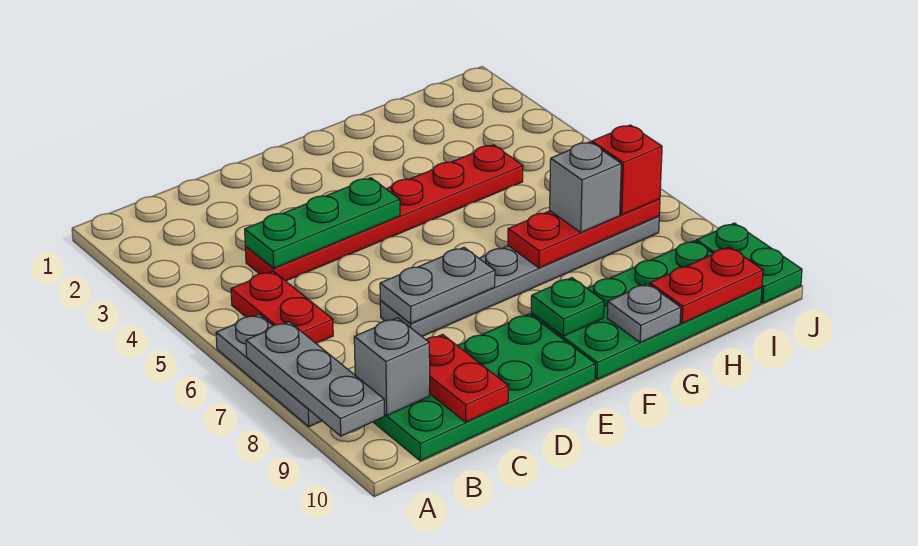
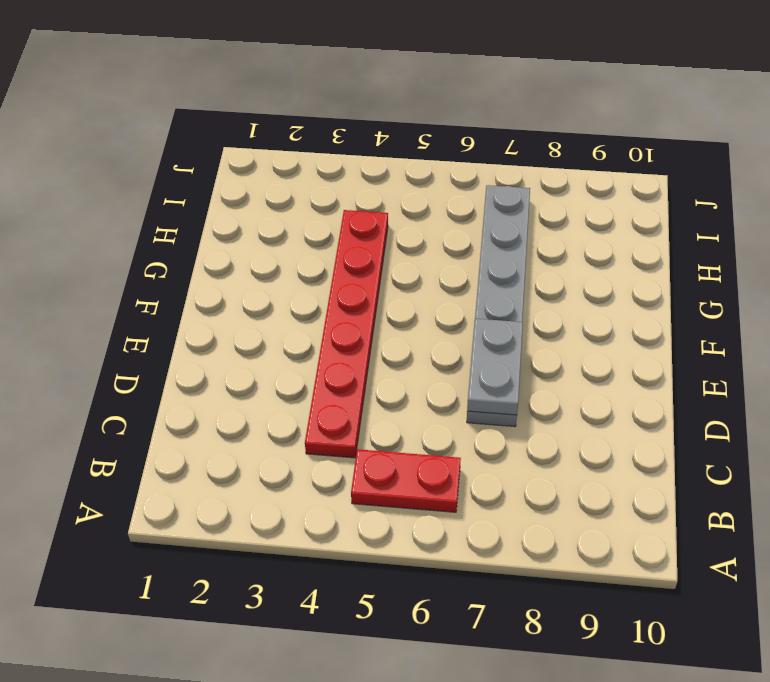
none -> grey plate A6:A8 level 1
none -> green plate B9:E10 level 1
none -> green plate F9:I10 level 1

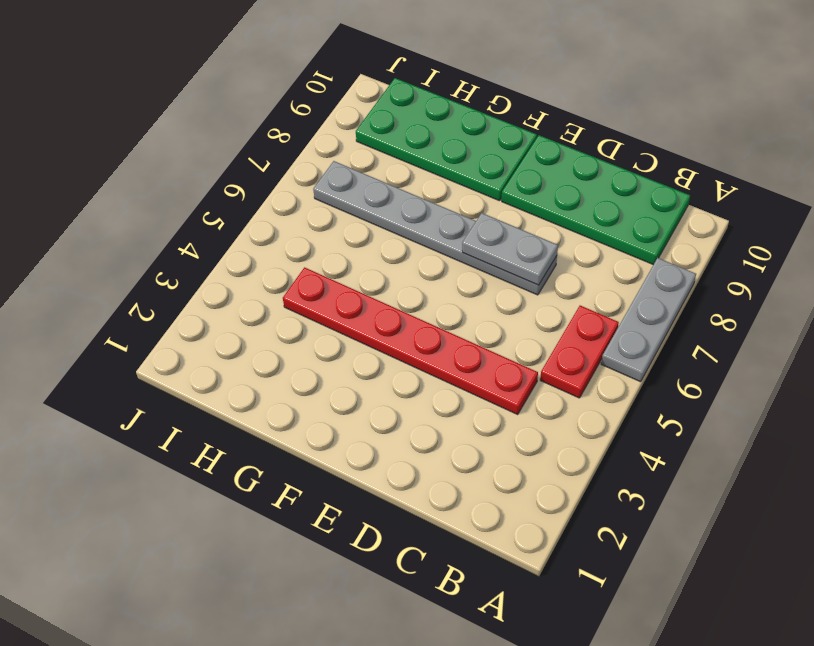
none -> green plate J9:J10 level 1
none -> grey plate A7:A9 level 2
none -> grey brick B9 level 2

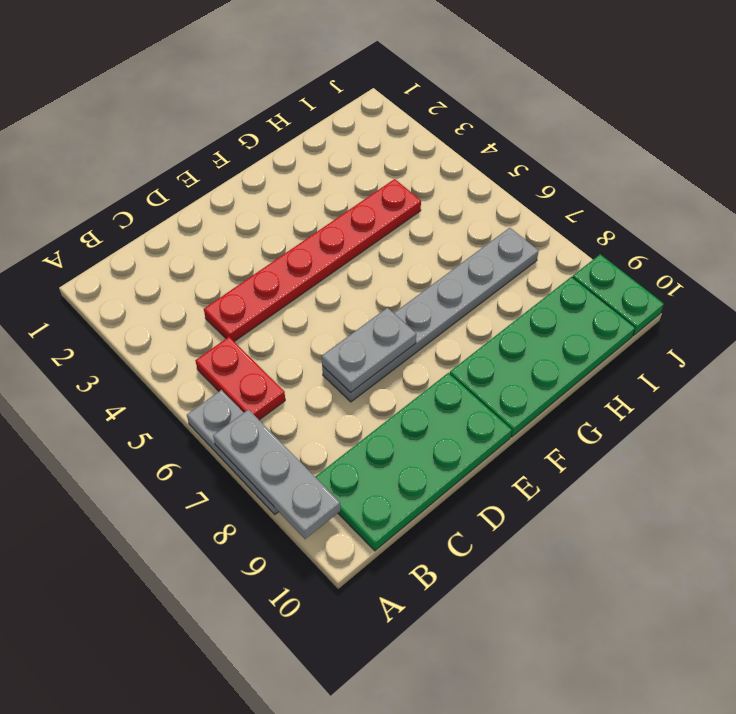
none -> grey brick B9 level 2
none -> green plate C4:E4 level 2
none -> red plate C9:C10 level 2

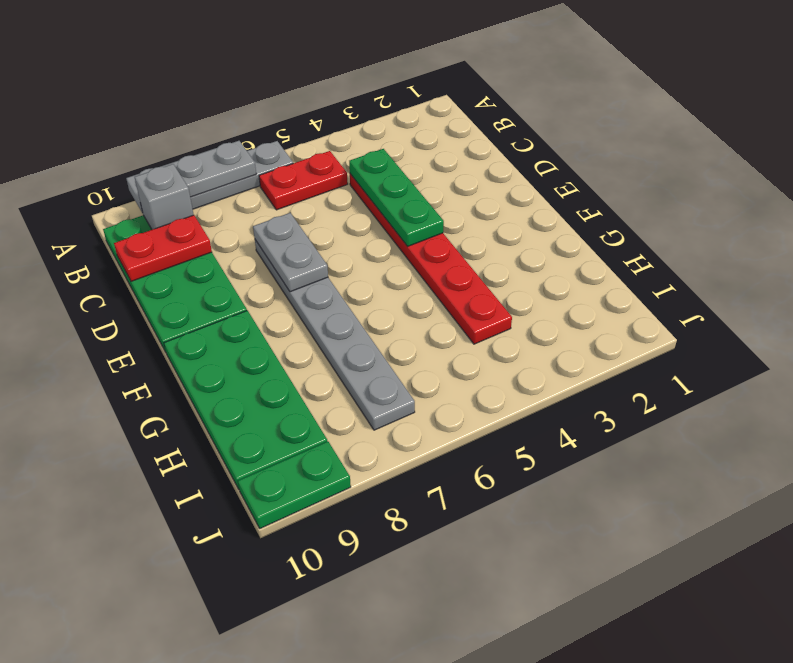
none -> green plate F9 level 2
none -> red plate G7:I7 level 2
none -> grey plate G10 level 2

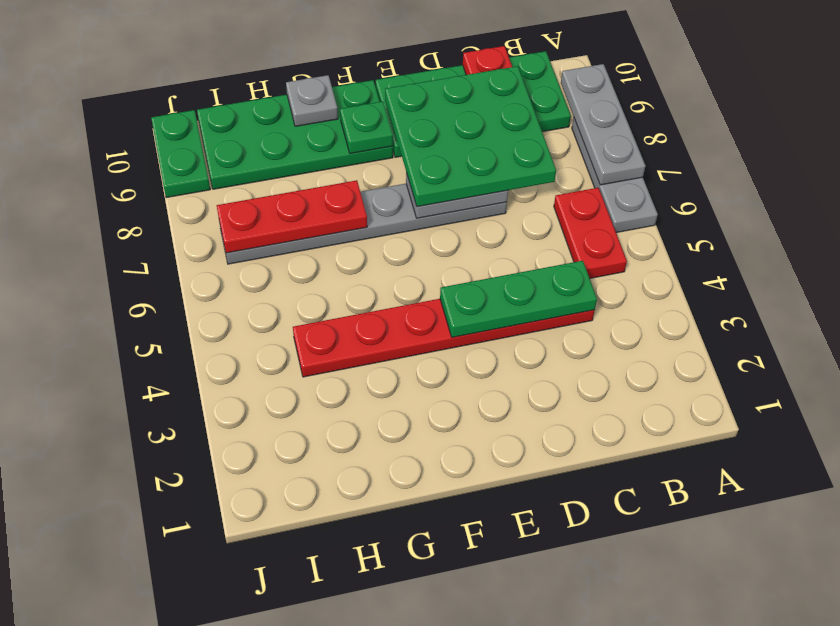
green plate C7:E9 level 3 -> none
none -> grey brick B9 level 2
none -> red plate H10:I10 level 2
none -> grey brick H7 level 3

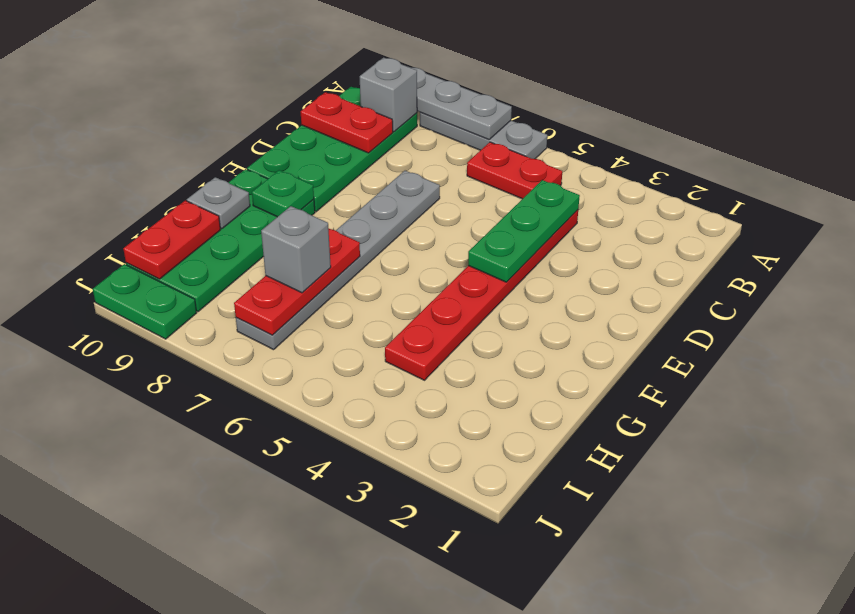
none -> grey plate D7:E7 level 2
none -> red brick I7 level 3

